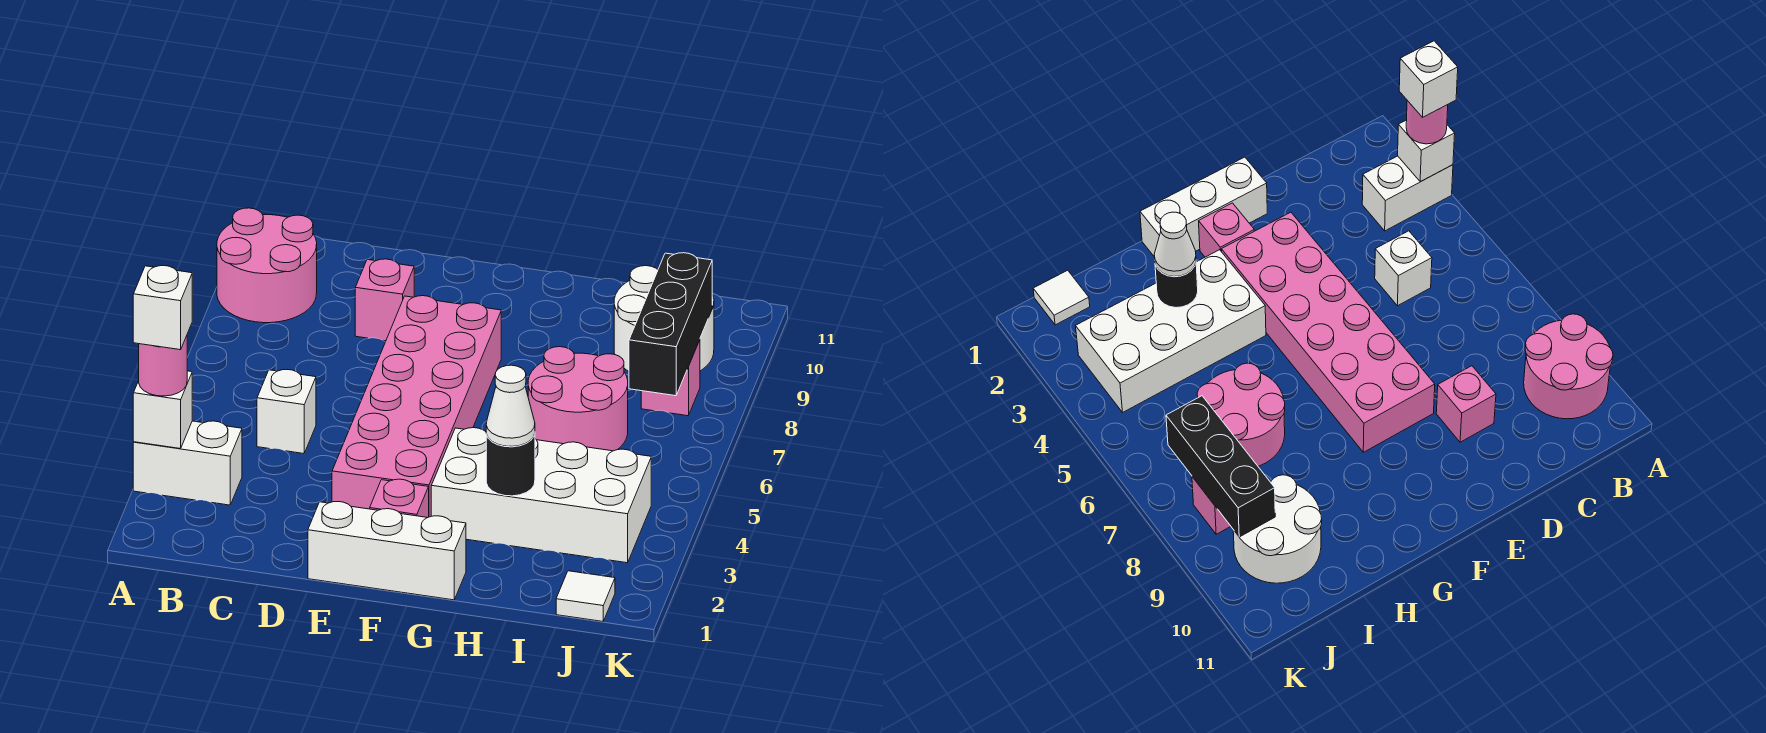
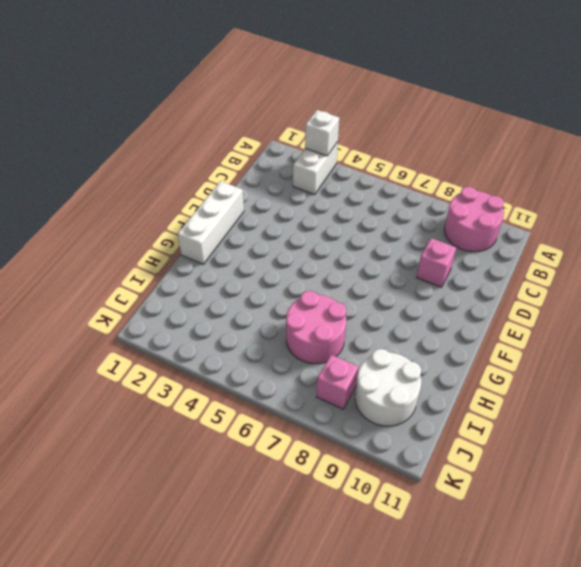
none -> white brick C5 level 1
none -> pink brick E3:F8 level 1
none -> pink brick F2 level 1

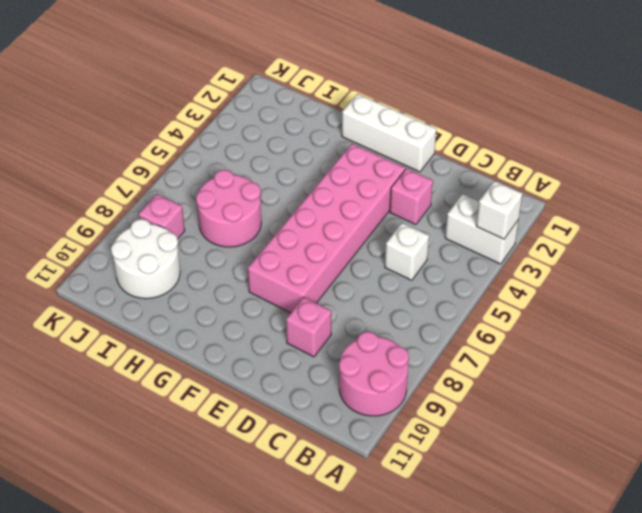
pink brick D3 level 1 -> pink brick F2 level 1
none -> white brick G3:J4 level 1
none -> white tile J1 level 1
none -> black round brick H3 level 2

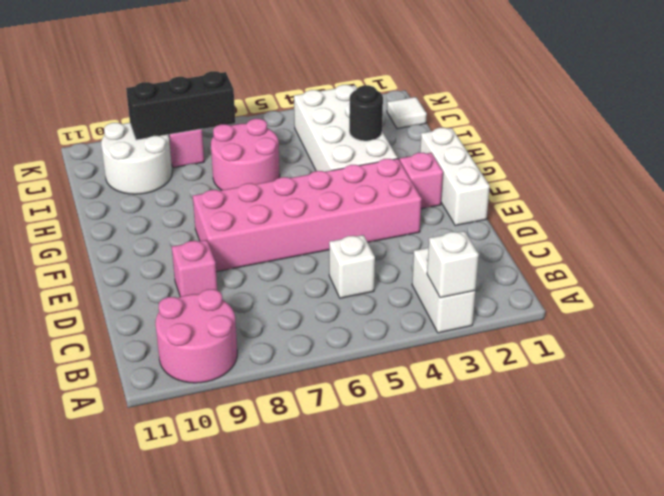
none -> pink round brick A3 level 3
none -> white cone H3 level 3
none -> white brick A3 level 4

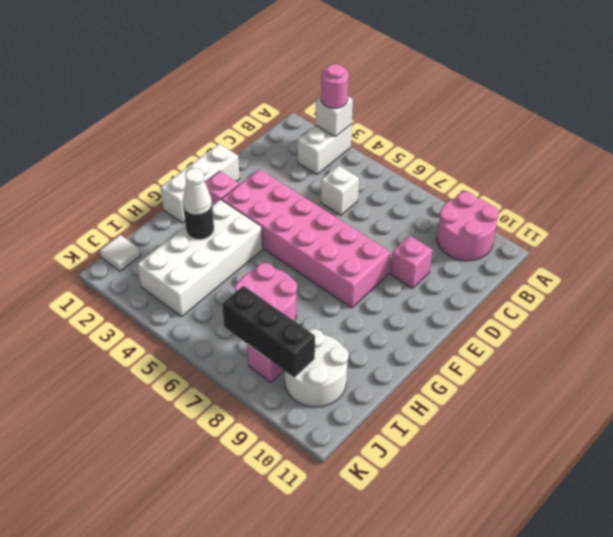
none -> white brick A3 level 4

